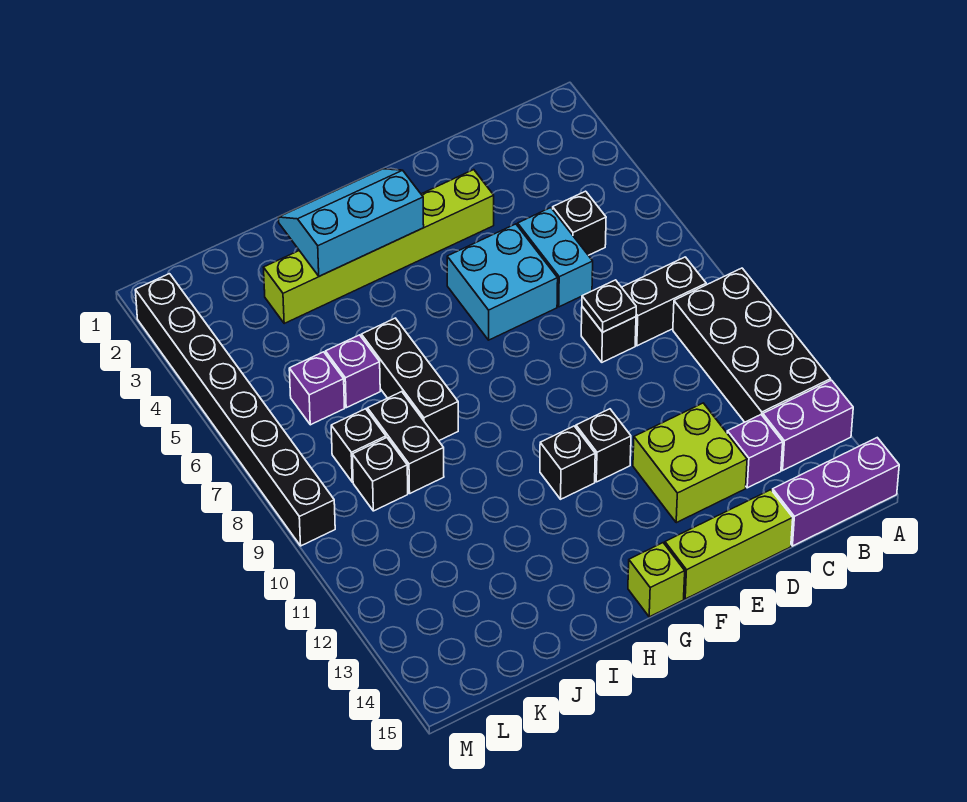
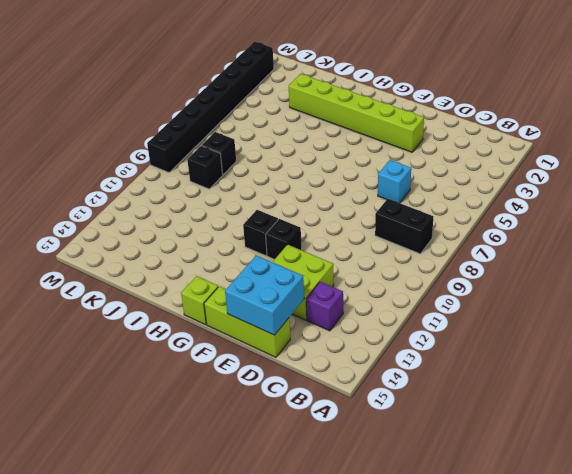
cyan brick D6 level 1 -> cyan brick D5:D6 level 1
cyan brick D14:E15 level 2 -> cyan brick E5:F6 level 1
none -> black brick A9:B12 level 1
none -> purple brick A13:B13 level 1
none -> purple brick A15:C15 level 1

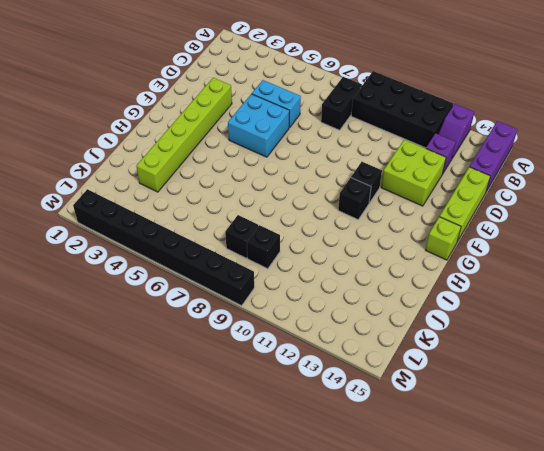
purple slope A13:B13 level 1 top A -> purple brick A13:B13 level 1
none -> black brick C5 level 1
none -> black brick D8 level 1
none -> black brick I6:I8 level 1

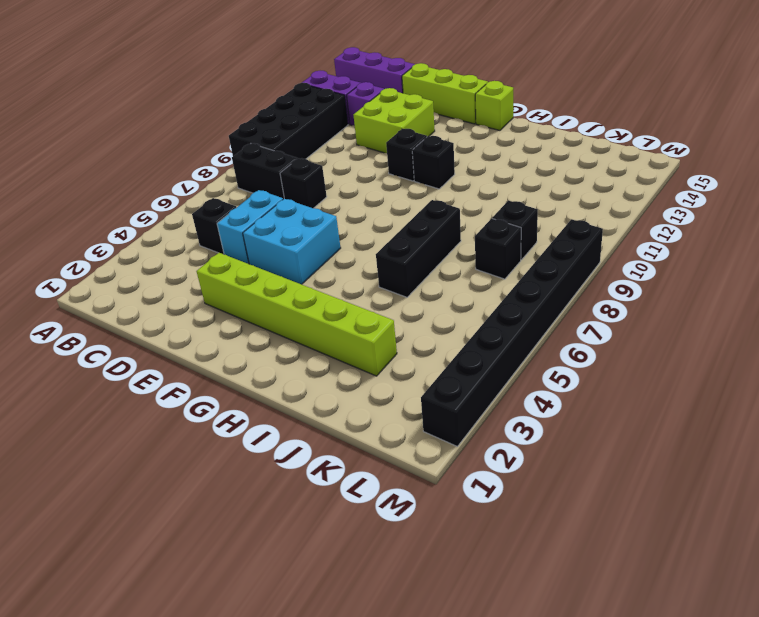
none -> purple brick J6 level 1
none -> black brick J8:J9 level 1
none -> purple brick K6 level 1

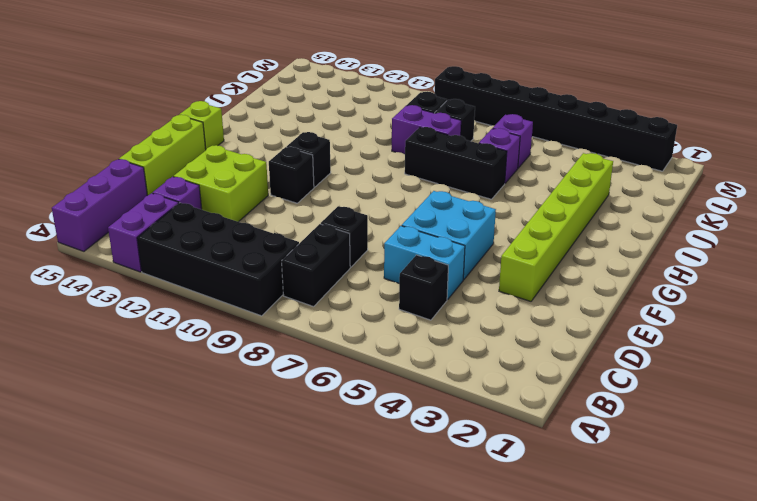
purple brick J8:J9 level 1 -> black brick J8:J9 level 1
none -> black plate D8 level 2
none -> cyan slope G2:I3 level 2 top 3

